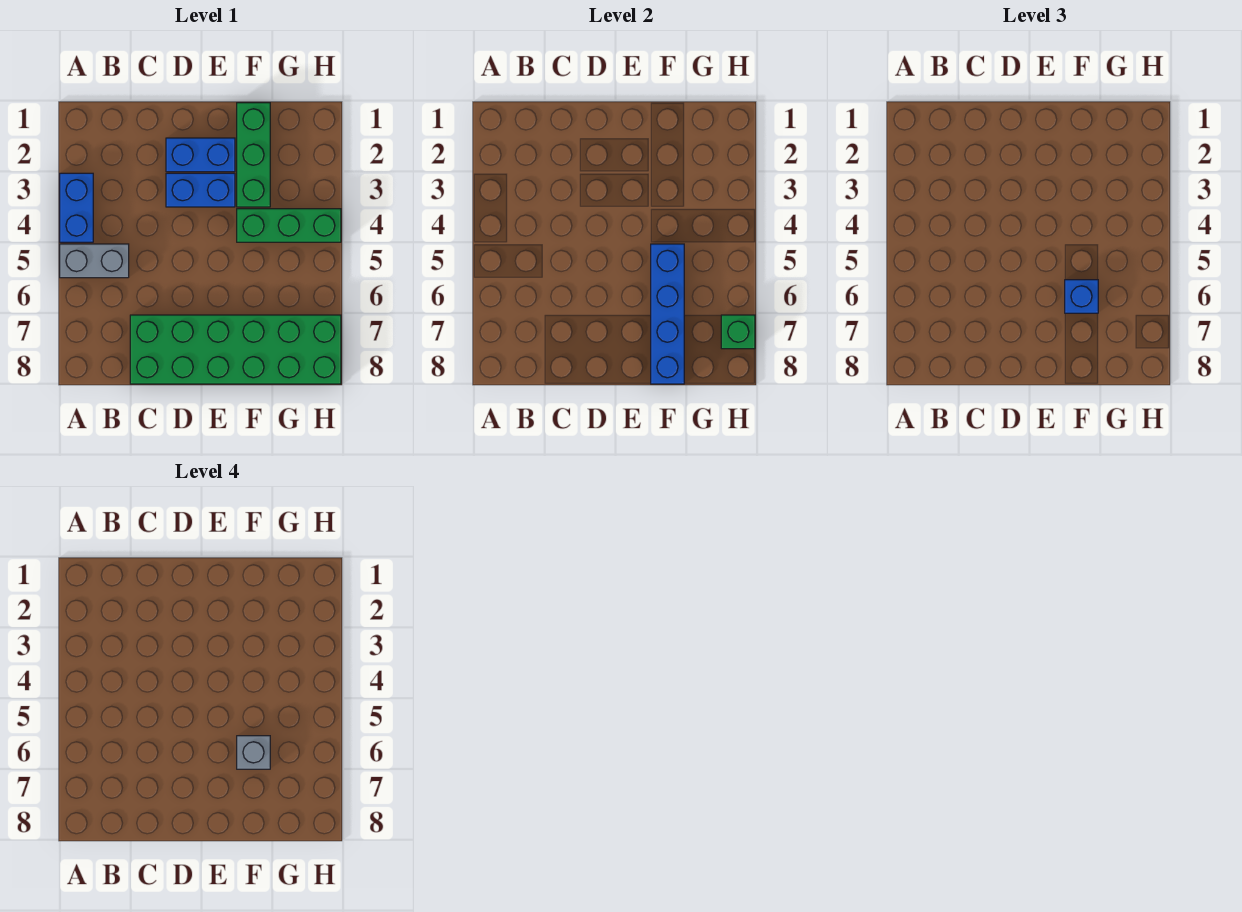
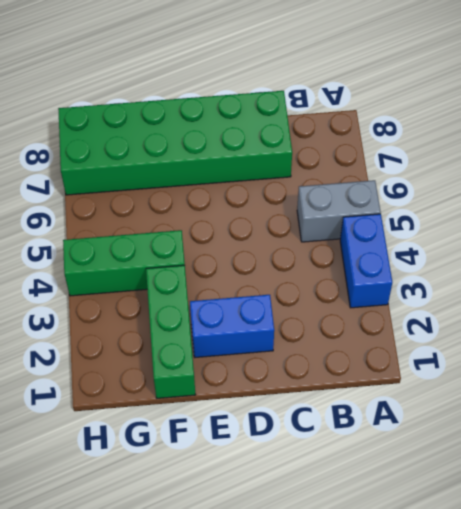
none -> blue brick D3:E3 level 1
none -> blue brick F5:F8 level 2

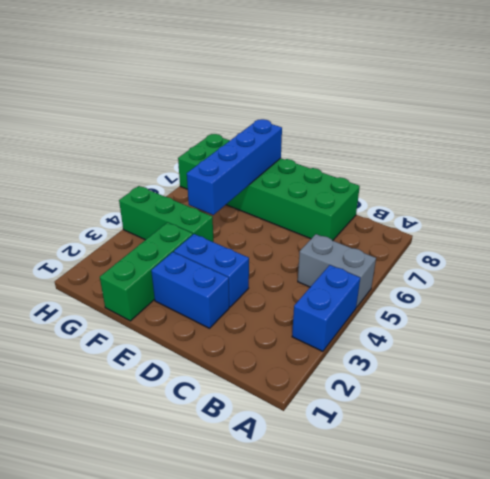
none -> green brick H7 level 2
none -> blue brick F6 level 3

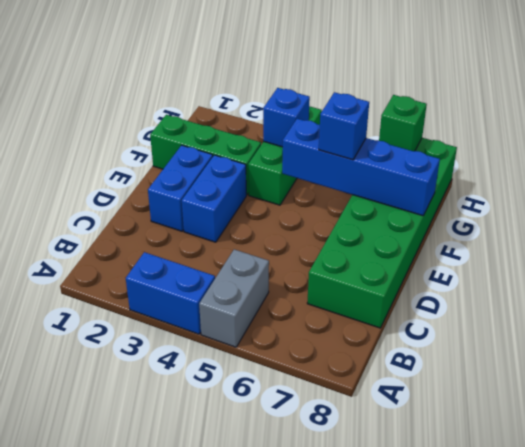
blue brick G4 level 2 -> none
none -> grey brick F6 level 4

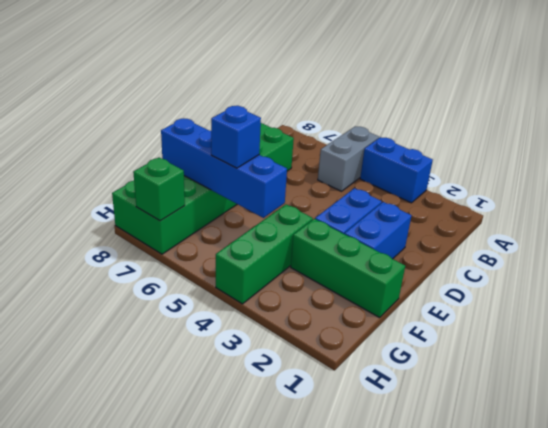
none -> grey brick F6 level 4

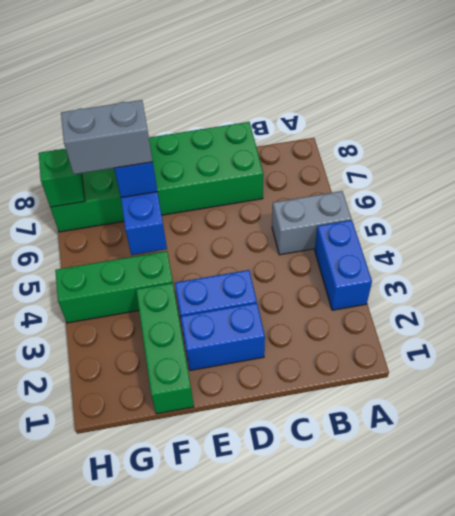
grey brick F6:G6 level 4 -> grey brick F6 level 4

